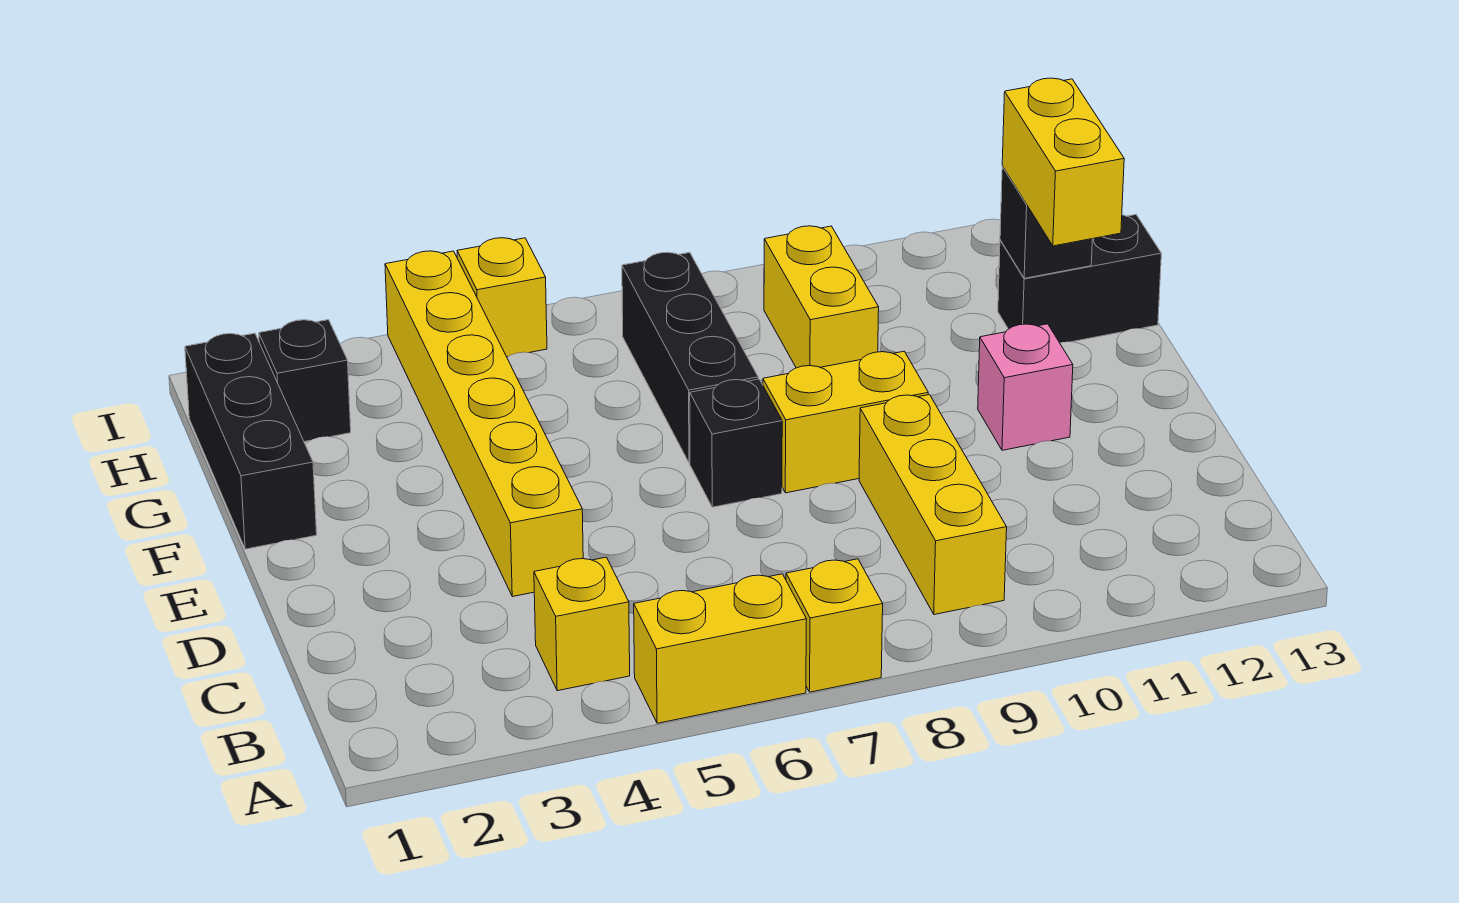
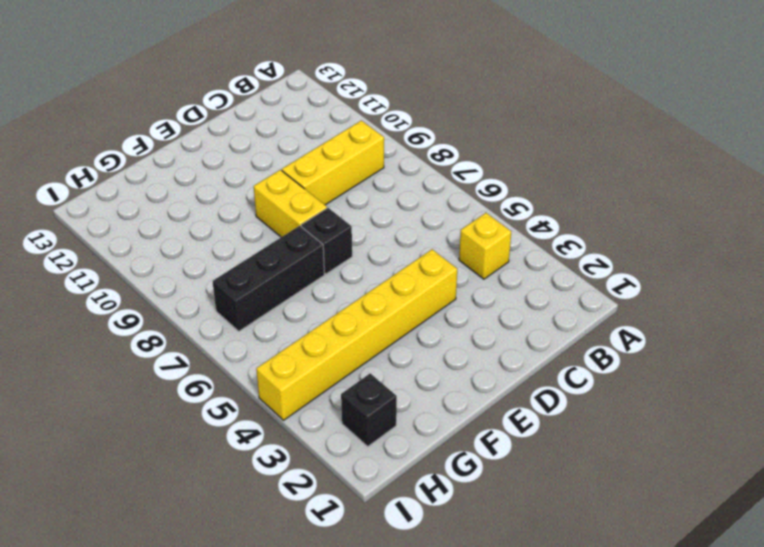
none -> yellow brick A5:A6 level 1
none -> yellow brick A7 level 1
none -> pink brick E11 level 1

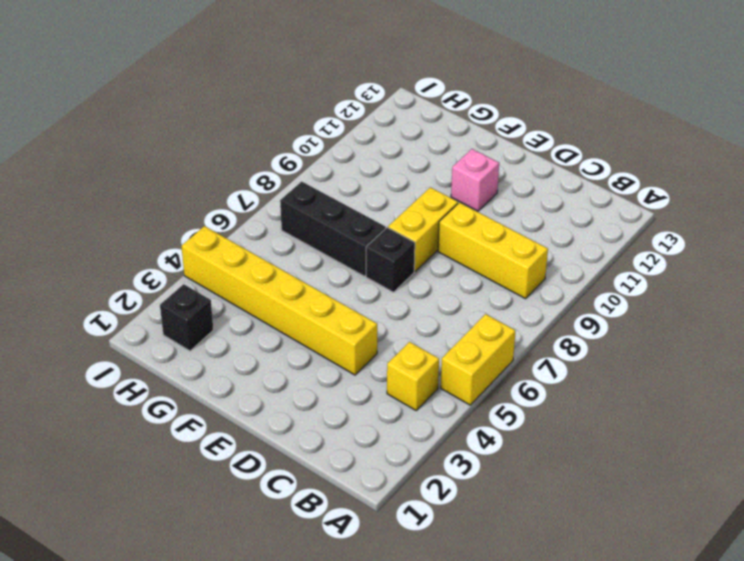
none -> yellow brick A7 level 1
none -> black brick F1:H1 level 1
none -> yellow brick G9:H9 level 1

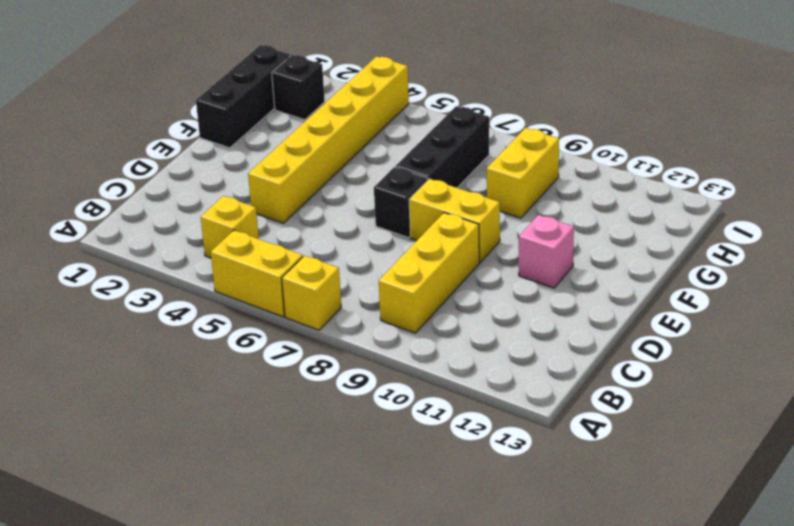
none -> black brick G12:G13 level 1
none -> yellow brick I5 level 1
none -> black brick G12 level 2

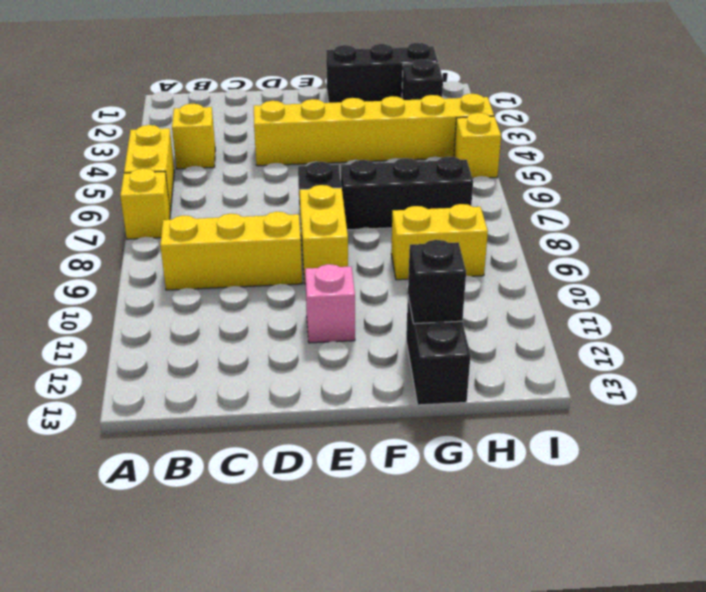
none -> yellow brick F12:G12 level 3

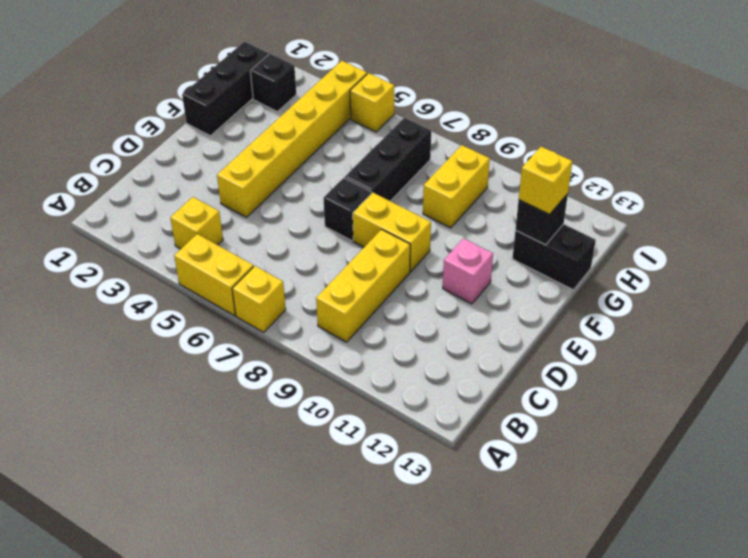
yellow brick G12 level 3 -> yellow brick F12:G12 level 3

